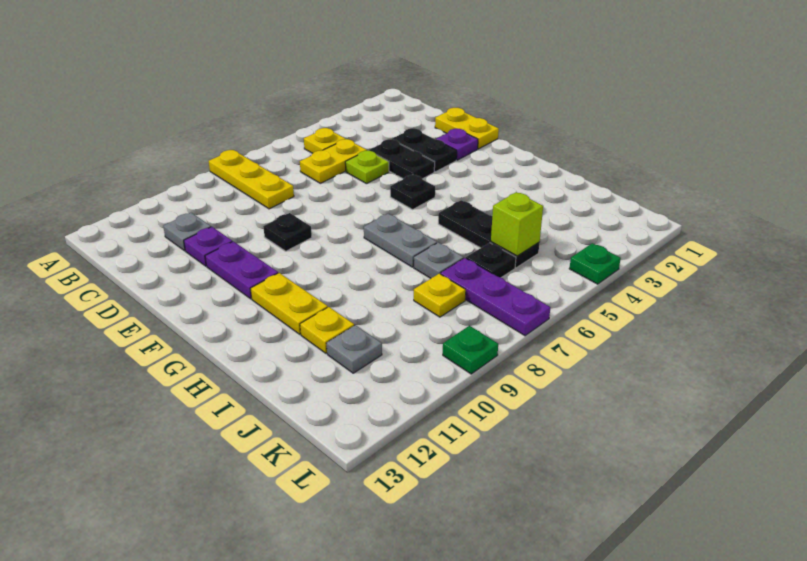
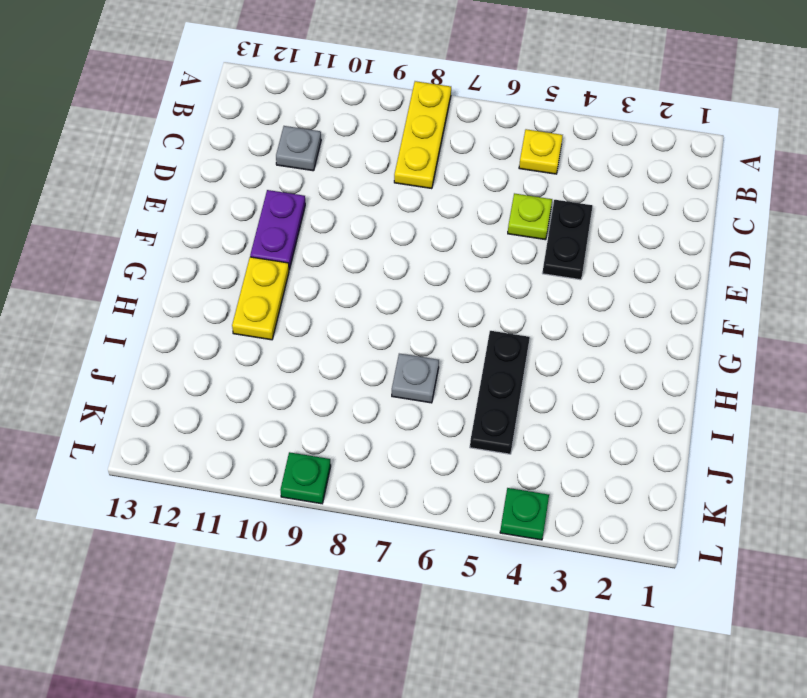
none -> yellow plate C5:C6 level 1
none -> yellow plate D1:E1 level 1
none -> black plate D3:E3 level 1

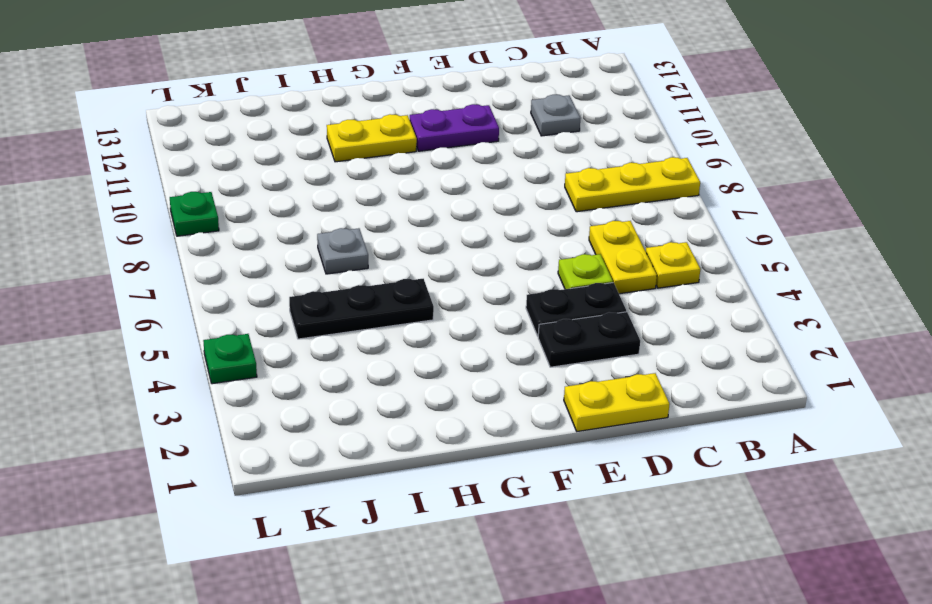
none -> purple plate D11 level 1
none -> purple plate E2 level 1
none -> black plate E9 level 1

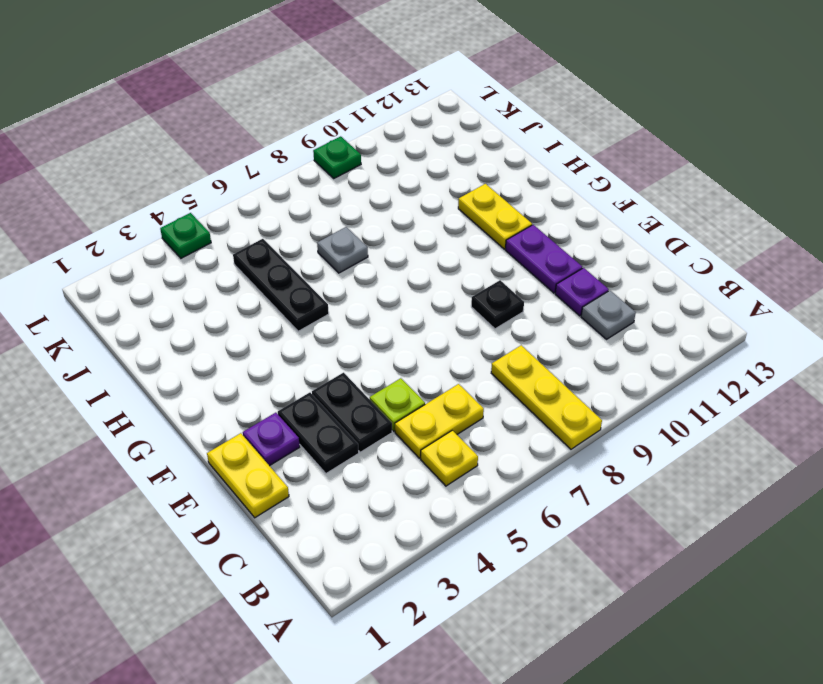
none -> black plate F5 level 1
none -> grey plate G7:H7 level 1
none -> yellow plate I11 level 1

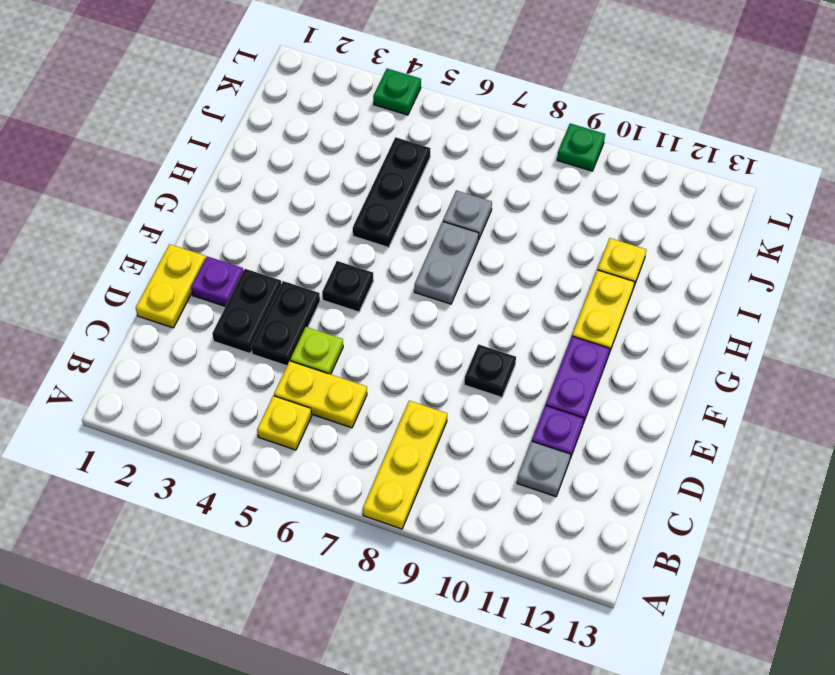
none -> black plate J6 level 1
none -> purple plate J7:L7 level 1
none -> yellow plate J8 level 1

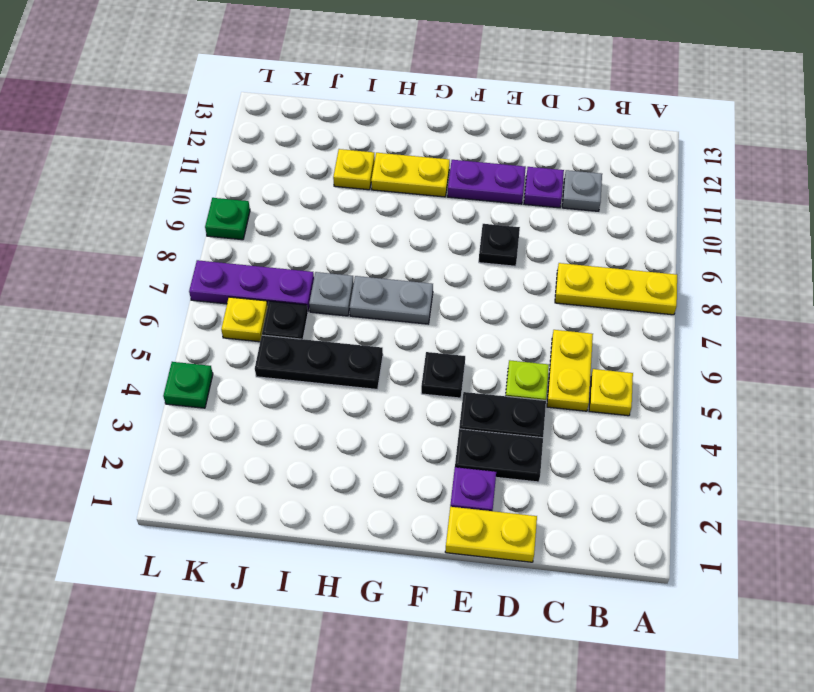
yellow plate K6 level 1 -> yellow plate J8 level 1
none -> grey plate J11 level 1
none -> lime brick J5 level 2

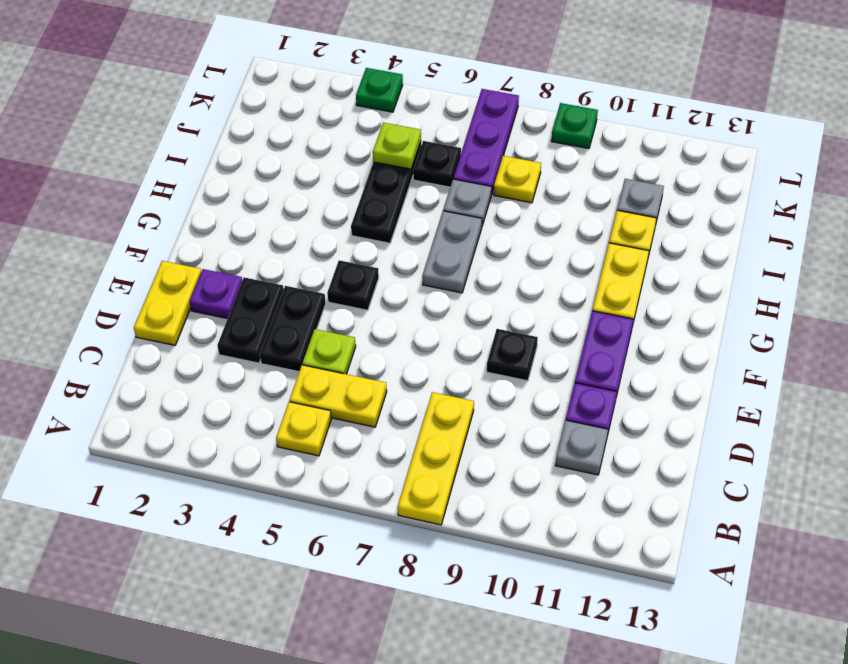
lime plate J5 level 2 -> lime brick J5 level 2

